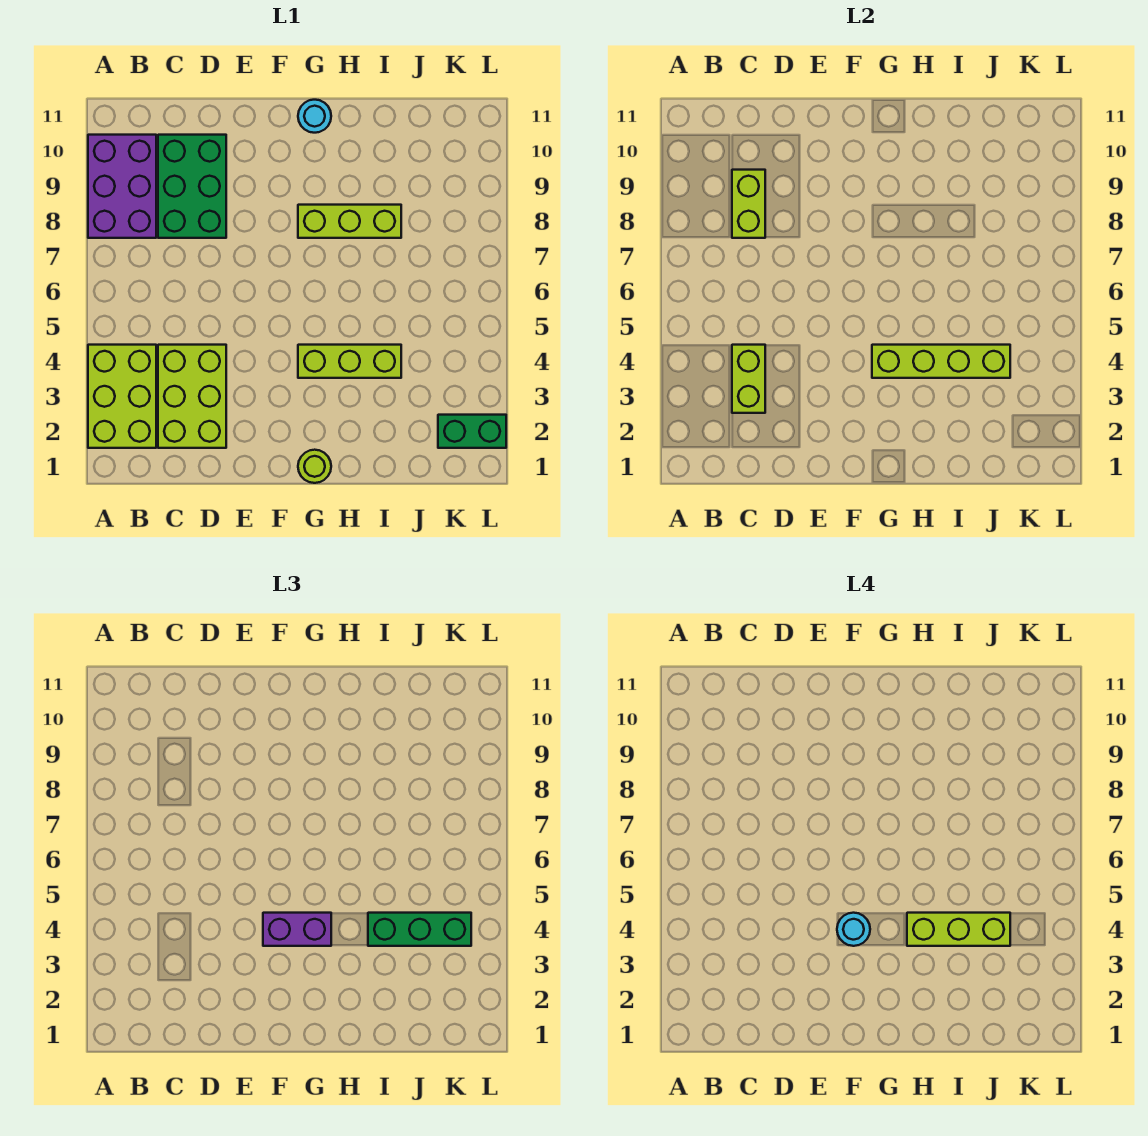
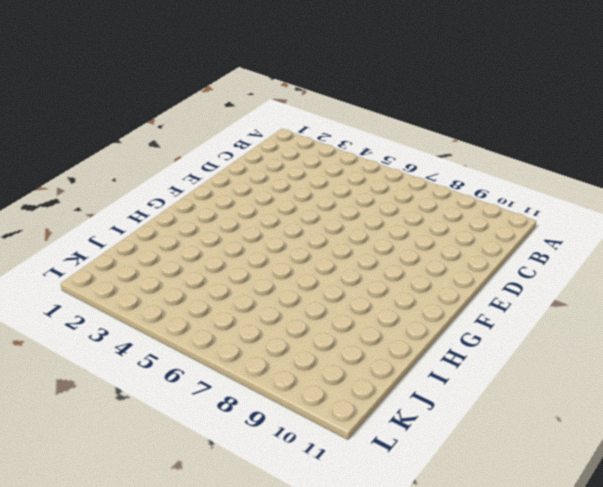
none -> lime brick A2:B4 level 1
none -> purple brick A8:B10 level 1
none -> lime brick C2:D4 level 1

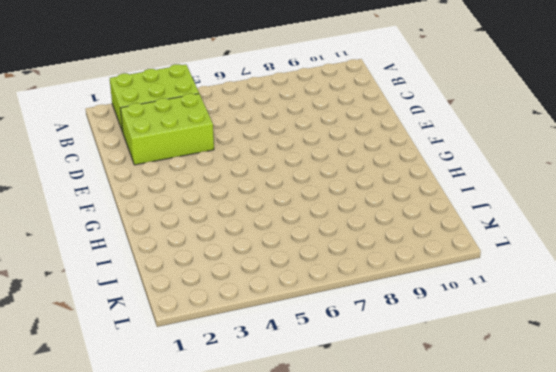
none -> purple brick A8:B10 level 1
none -> green brick C8:D10 level 1
none -> lime round brick G1 level 1

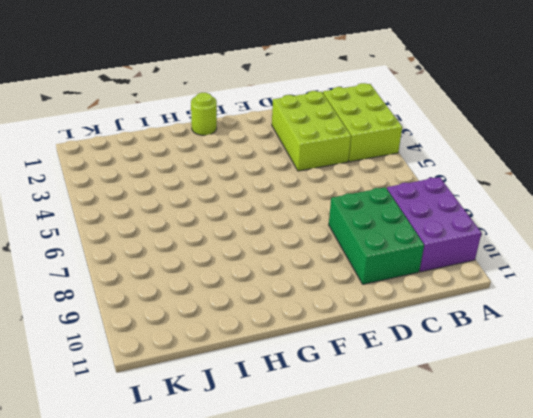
none -> lime brick G4:I4 level 1
none -> lime brick G8:I8 level 1
none -> cyan round brick G11 level 1

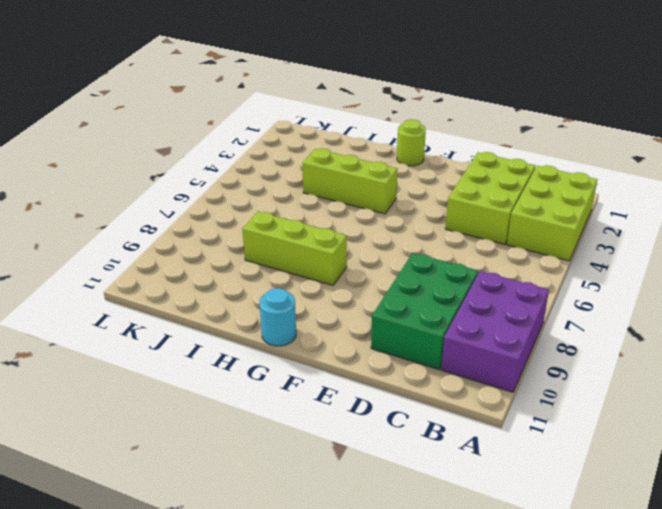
none -> green brick K2:L2 level 1
none -> lime brick C3:C4 level 2
none -> lime brick C8:C9 level 2

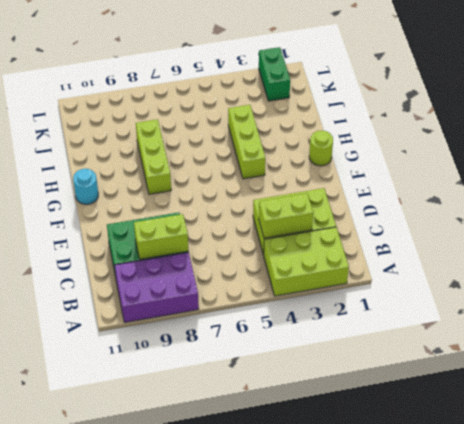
none -> lime brick G4:J4 level 2
none -> purple brick F4:G4 level 3
none -> green brick I4:K4 level 3

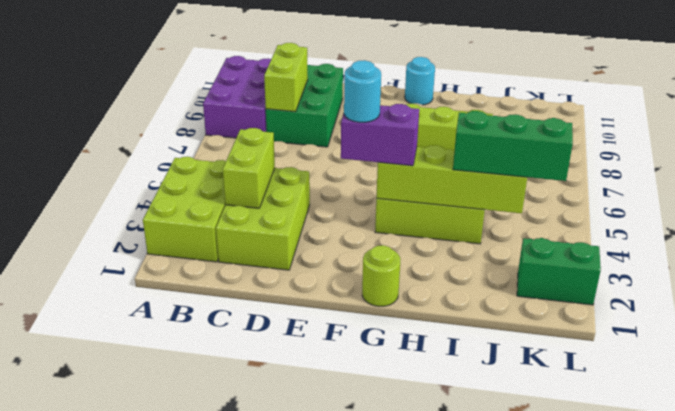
none -> lime brick H4:J4 level 4

